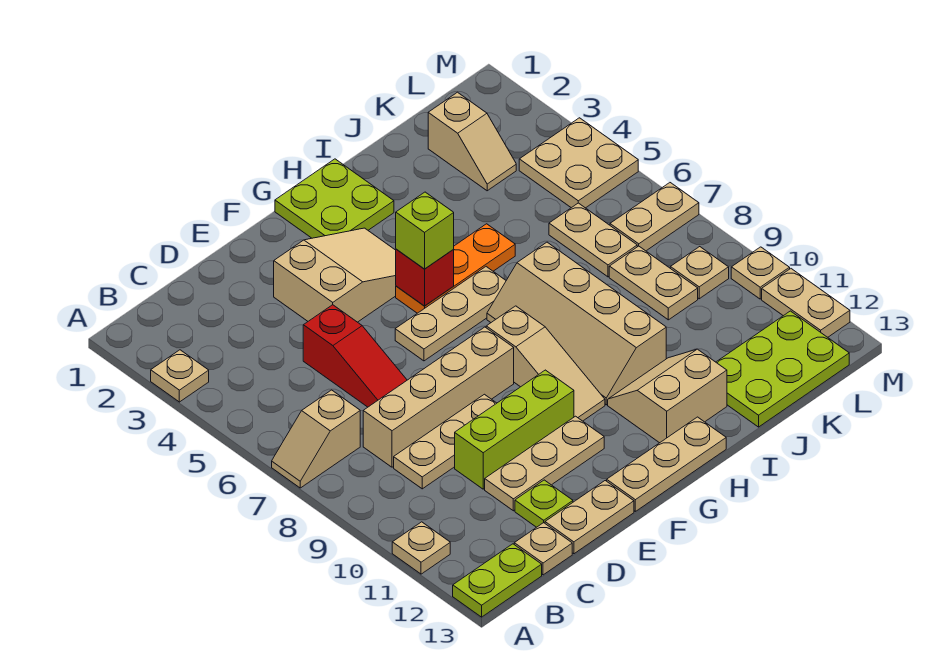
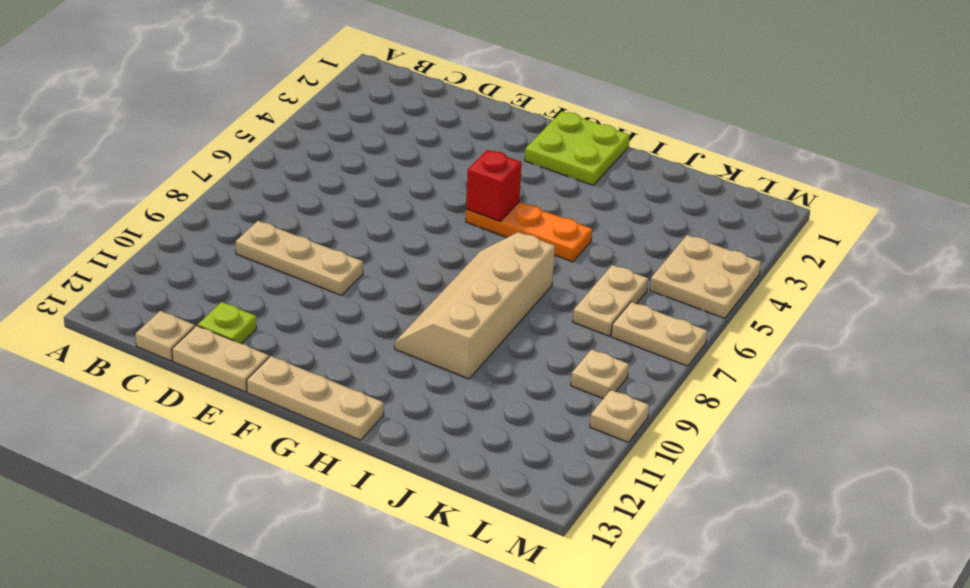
none -> tan plate A3 level 1
none -> tan slope A7:B7 level 1 top B
none -> tan plate A11 level 1
none -> lime plate A13:B13 level 1

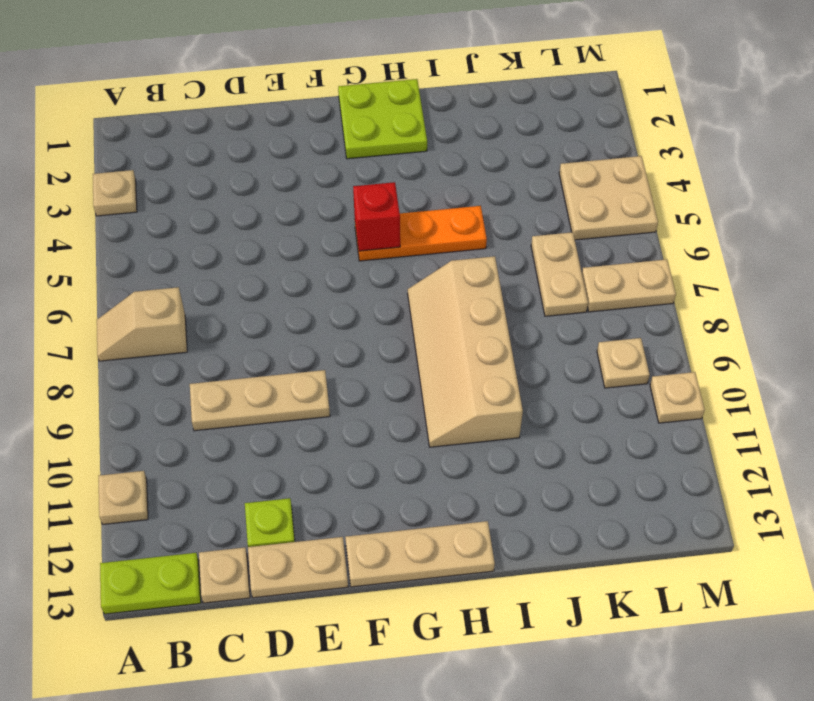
none -> tan brick C8:F8 level 1
none -> red slope D5:D7 level 1 top 5
none -> lime brick D10:F10 level 1
none -> tan plate D11:F11 level 1

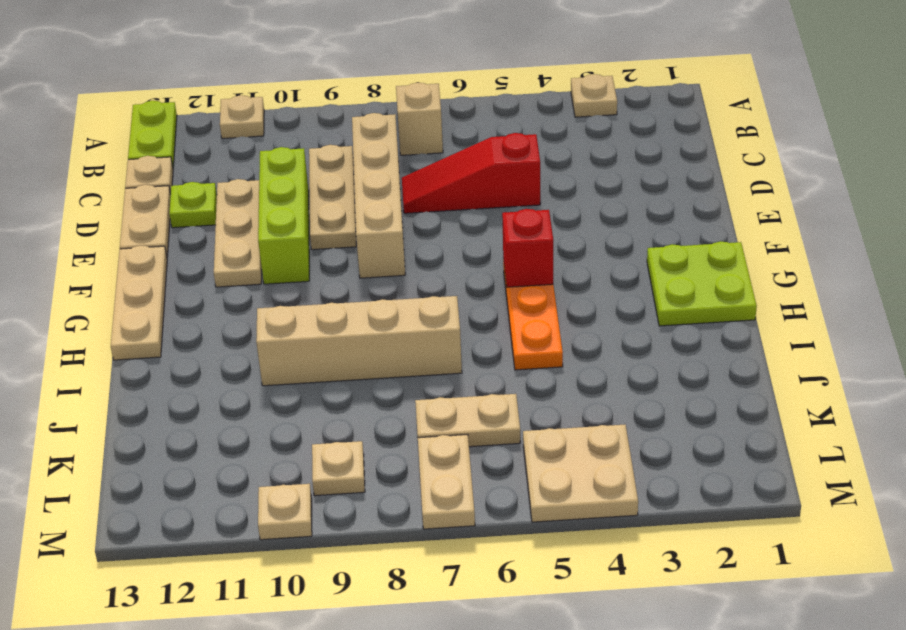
none -> tan slope E3:G4 level 1 top E
none -> tan plate F6:H6 level 1
none -> tan slope G8:G10 level 1 top 8
none -> tan slope H11:I12 level 1 top 12

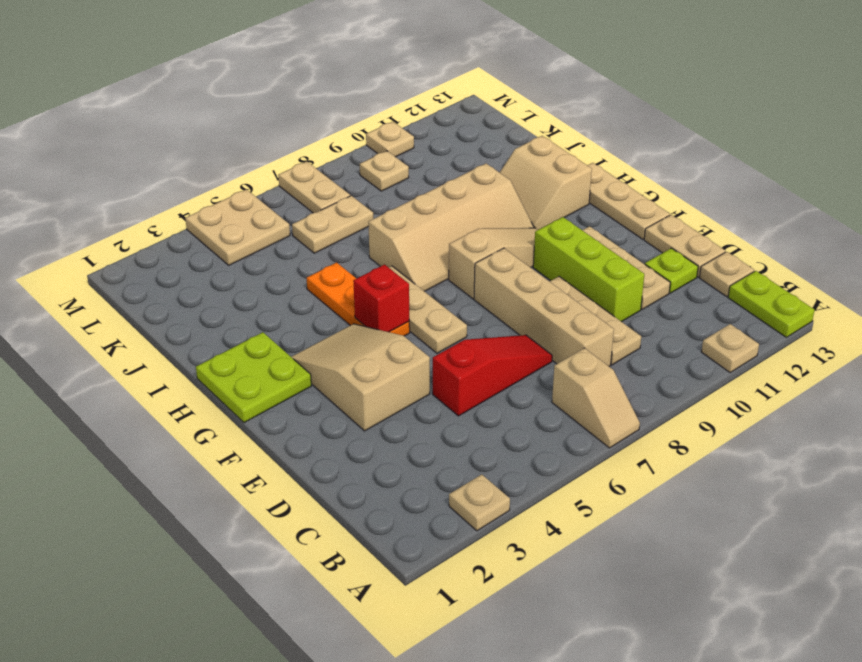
none -> lime plate J12:L13 level 1
none -> tan slope K2:K3 level 1 top 2
none -> tan plate K8:K9 level 1
none -> tan plate M11:M12 level 1

